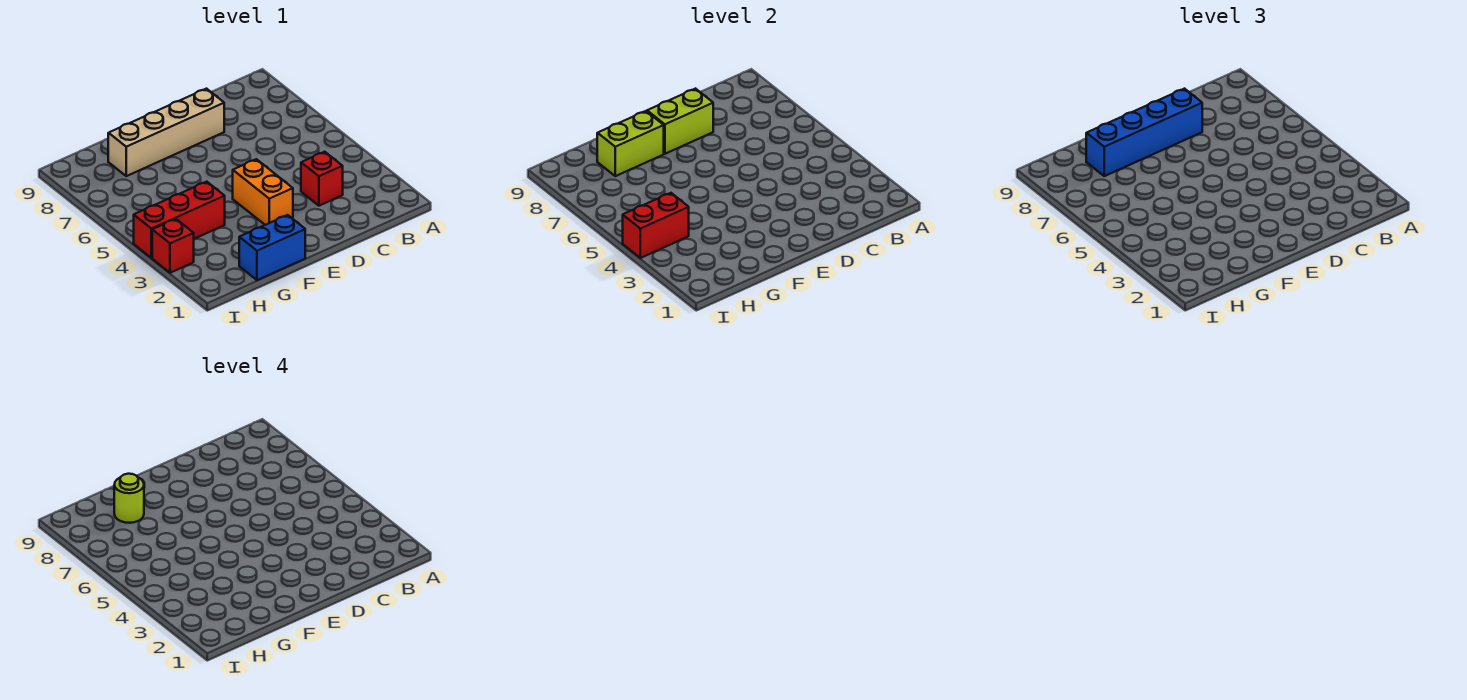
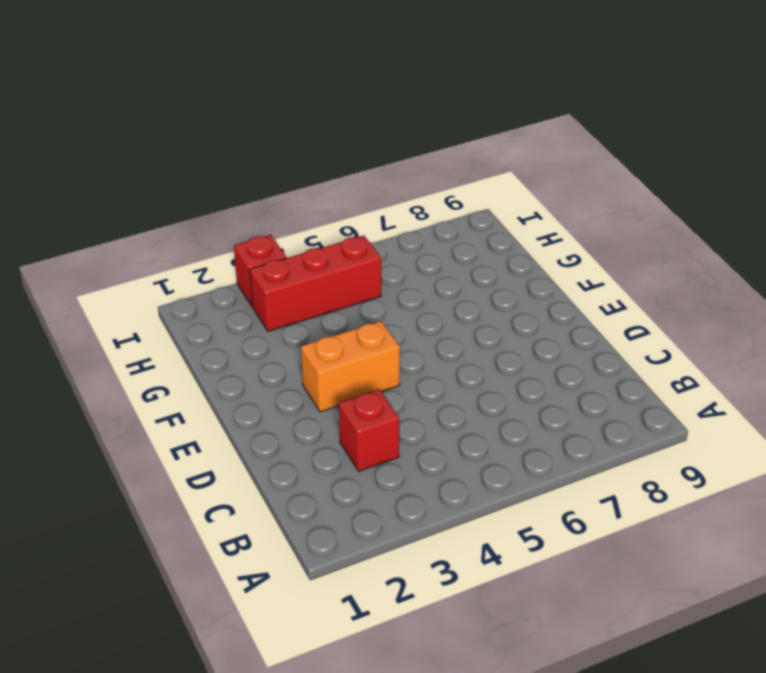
red brick H3:H5 level 1 -> red brick G4:I4 level 1
none -> tan brick D8:G8 level 1
none -> blue brick F1:G1 level 1

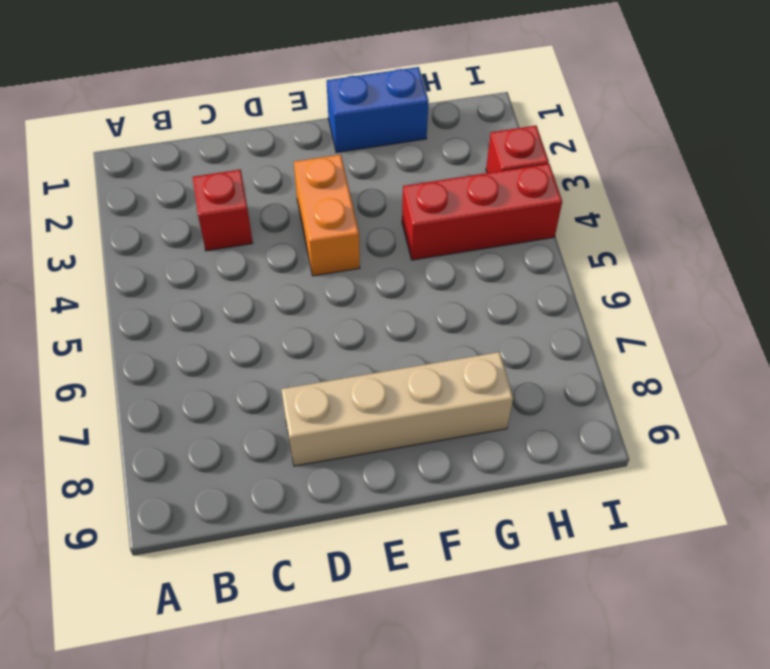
none -> lime brick D8:E8 level 2
none -> lime brick F8:G8 level 2

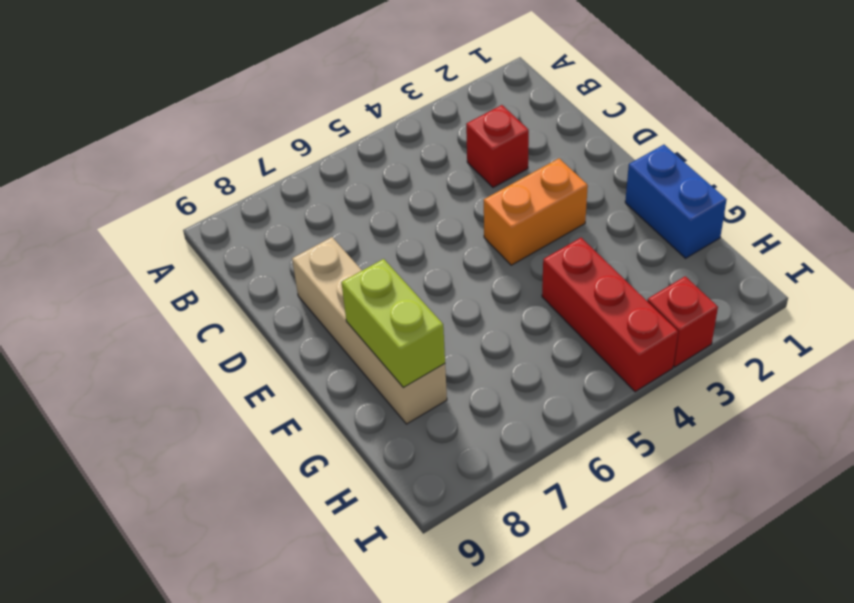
none -> lime brick D8:E8 level 2
none -> red brick H4:I4 level 2

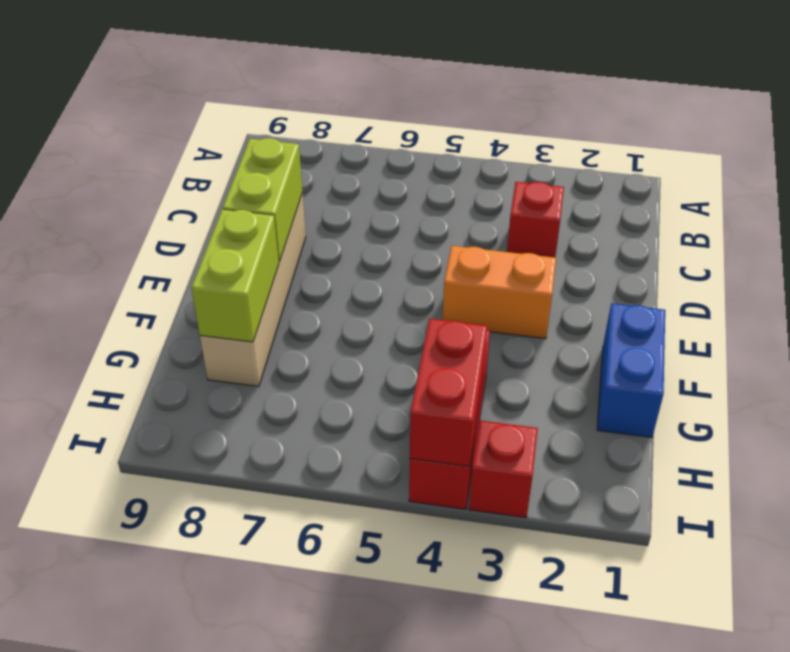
none -> blue brick D8:G8 level 3
none -> lime round brick G8 level 4

